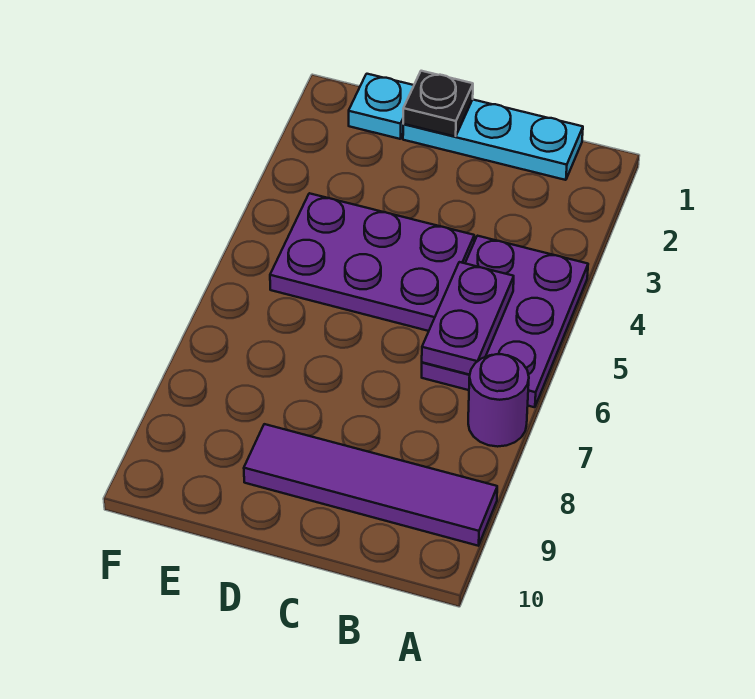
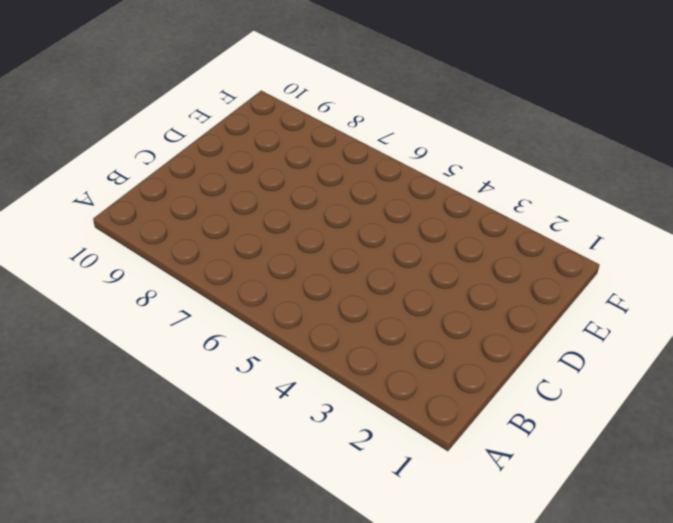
none -> purple plate A4:B6 level 1
none -> purple round brick A7 level 1

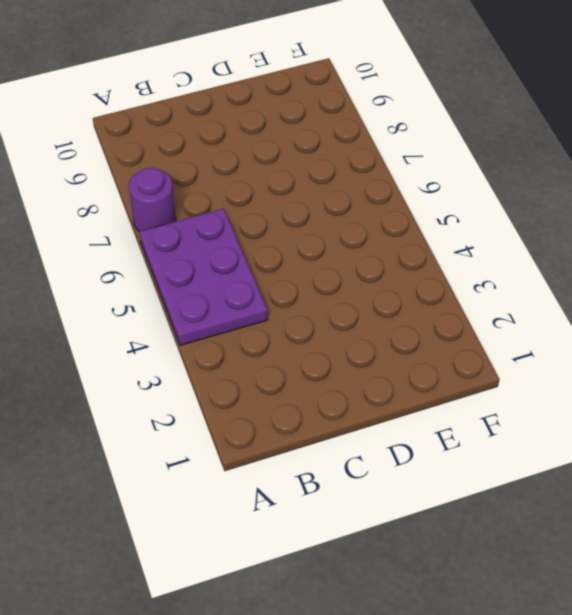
none -> purple tile A9:D9 level 1
none -> cyan plate B1:D1 level 1

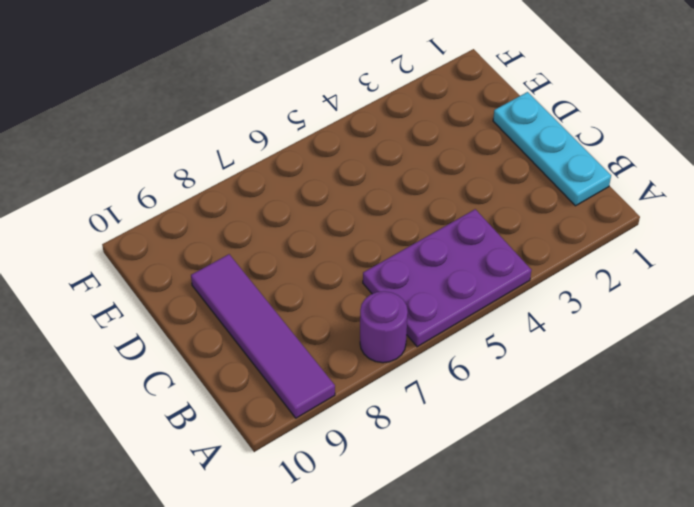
none -> purple plate C4:E5 level 1
none -> cyan plate E1 level 1

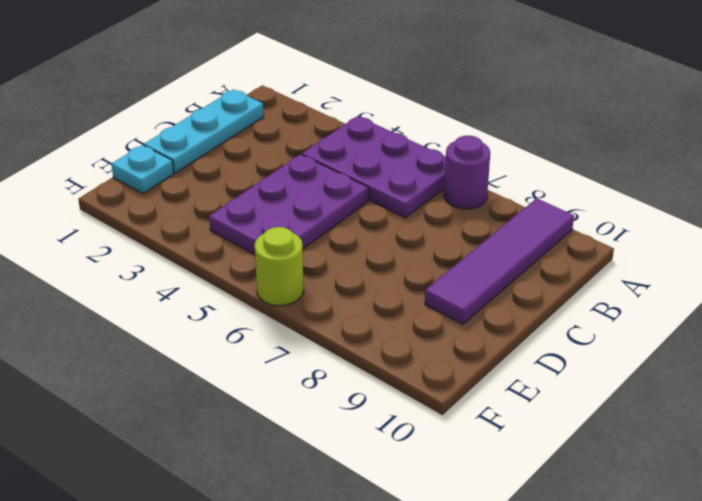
lime round brick F6 level 1 -> none
none -> purple plate B5:B6 level 2
none -> black plate D1 level 2

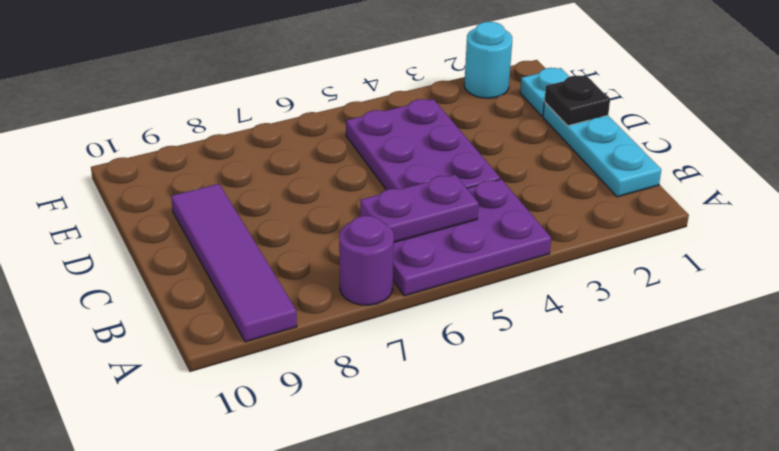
cyan round brick F2 level 1 -> none

